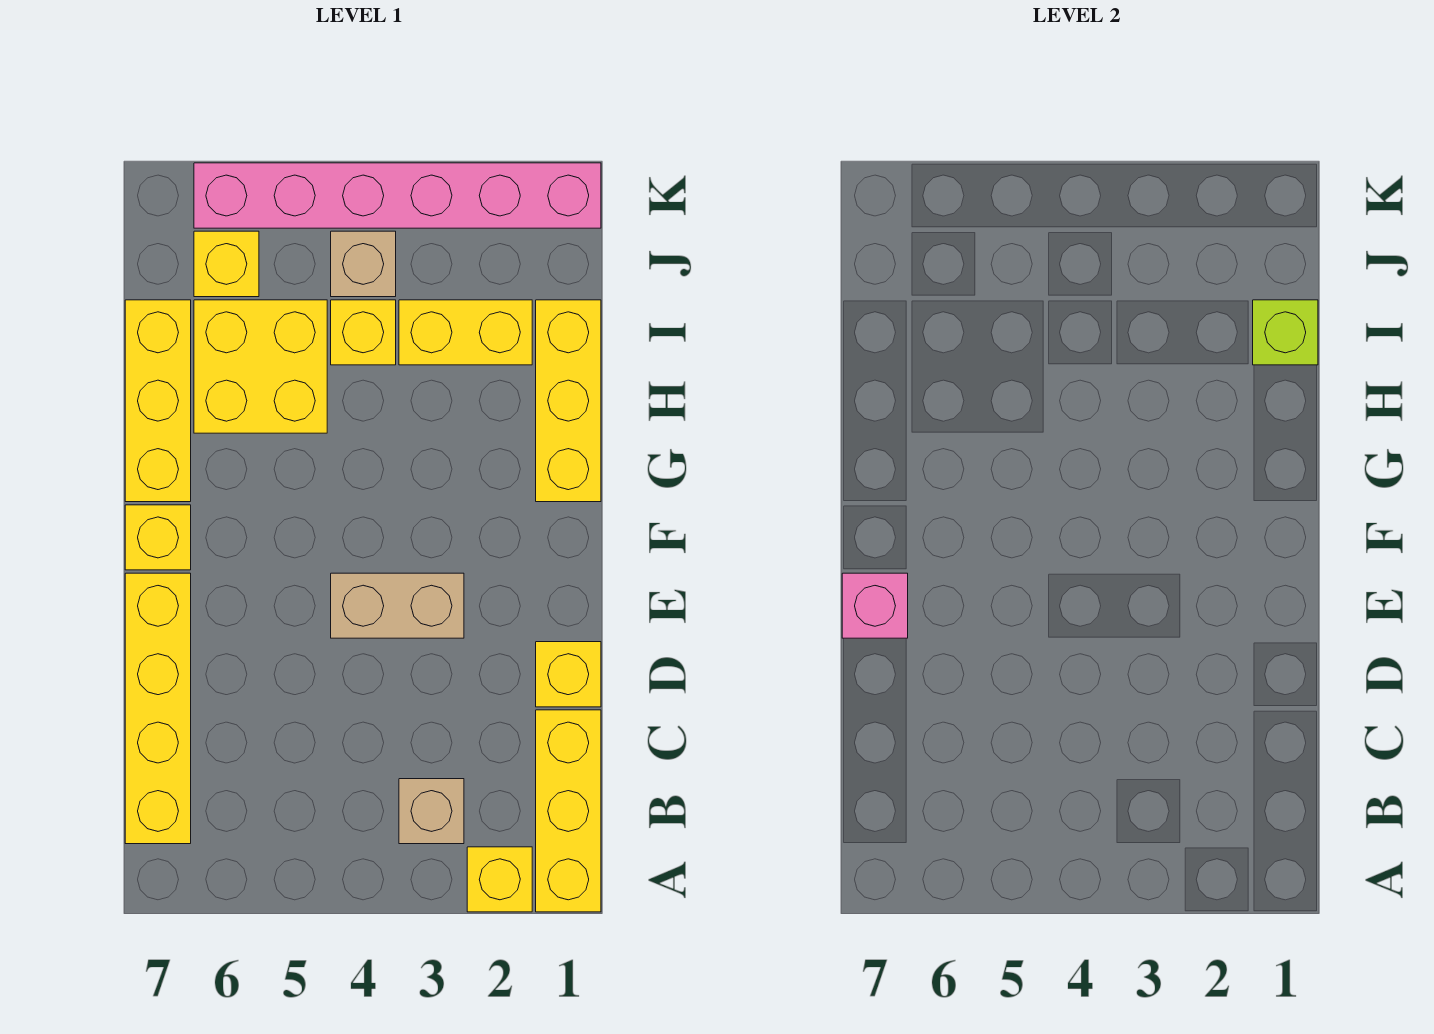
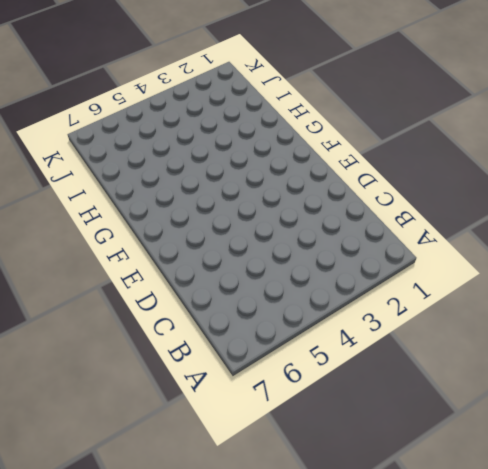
none -> yellow brick A1:C1 level 1
none -> yellow brick A2 level 1
none -> tan brick B3 level 1

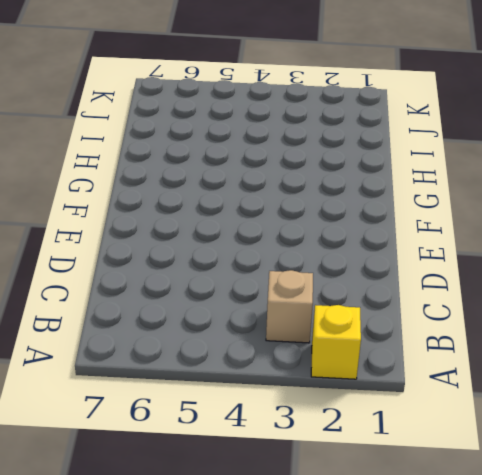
none -> yellow brick A1:C1 level 1
none -> yellow brick B7:E7 level 1
none -> yellow brick D1 level 1

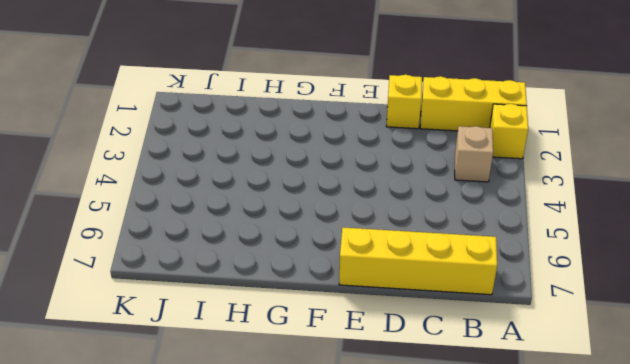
none -> tan brick E3:E4 level 1
none -> yellow brick F7 level 1
none -> yellow brick G1:I1 level 1

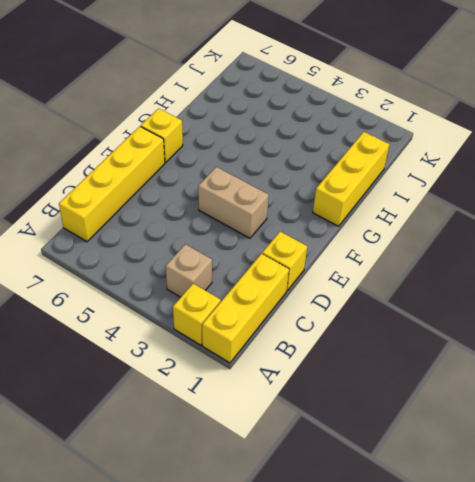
none -> yellow brick G7:I7 level 1
none -> yellow brick H5:I6 level 1
none -> yellow brick I2:I3 level 1

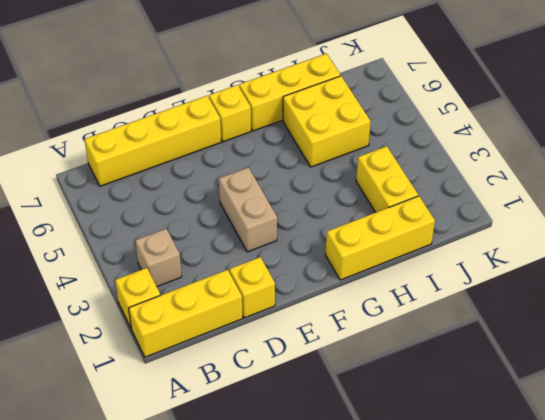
none -> yellow brick I4 level 1
none -> tan brick J4 level 1
none -> yellow brick J6 level 1

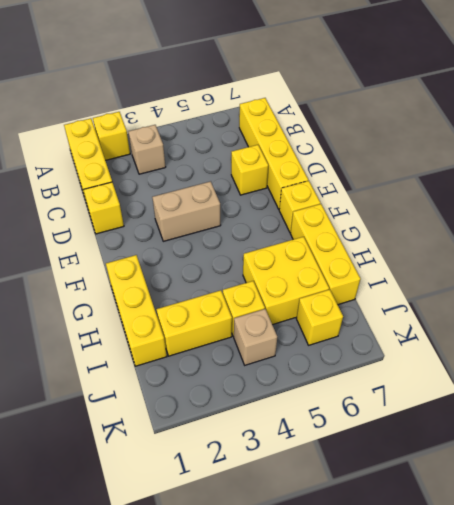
yellow brick D6 level 1 -> none
none -> pink brick K1:K6 level 1
none -> pink brick E7 level 2
none -> lime brick I1 level 2

